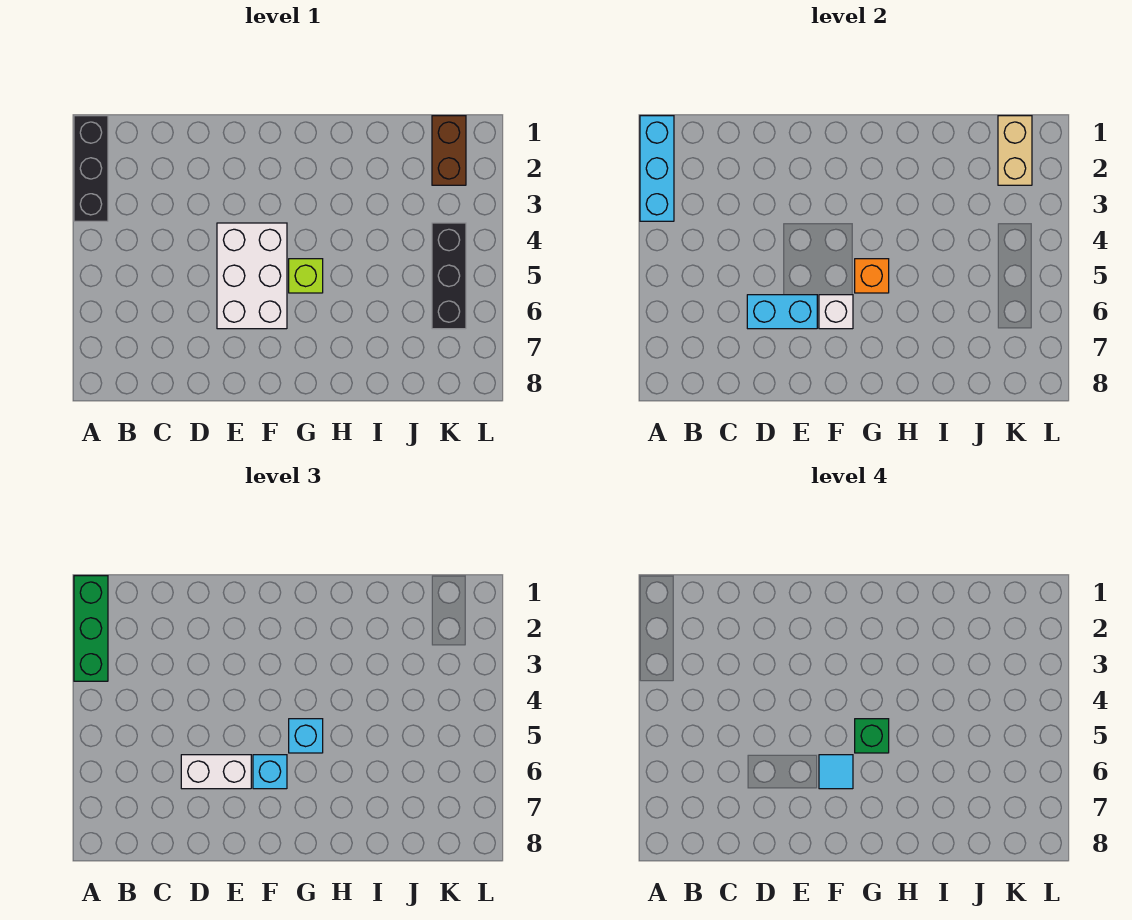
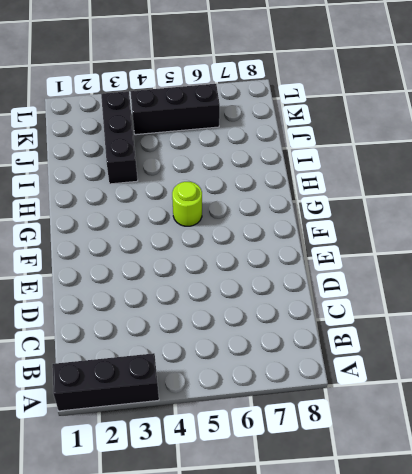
lime round brick G5 level 1 -> lime brick G5 level 1
black brick I3:K3 level 1 -> none
none -> white brick E4:F6 level 1
none -> brown brick K1:K2 level 1
none -> cyan brick A1:A3 level 2

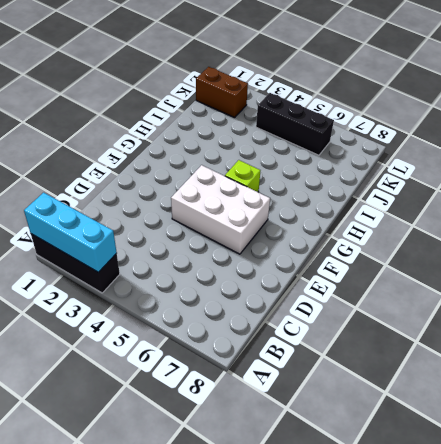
none -> cyan brick D6:E6 level 2
none -> white brick F6 level 2
none -> orange brick G5 level 2

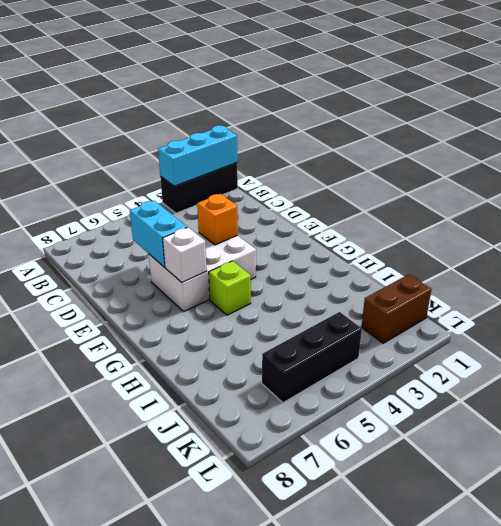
orange brick E4 level 2 -> orange brick G5 level 2
none -> tan brick K1:K2 level 2
none -> green brick A1:A3 level 3
none -> white brick D6:E6 level 3

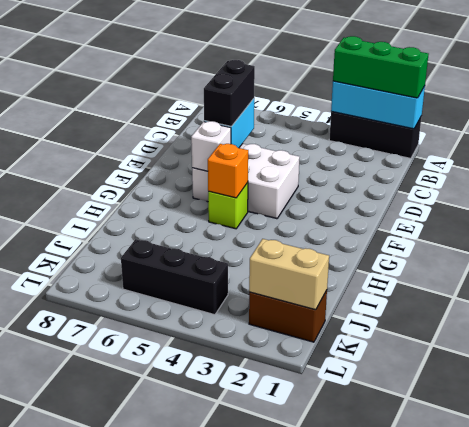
black brick D6:E6 level 3 -> white brick D6:E6 level 3
none -> cyan brick F6 level 3
none -> cyan brick G5 level 3
none -> cyan tile F6 level 4

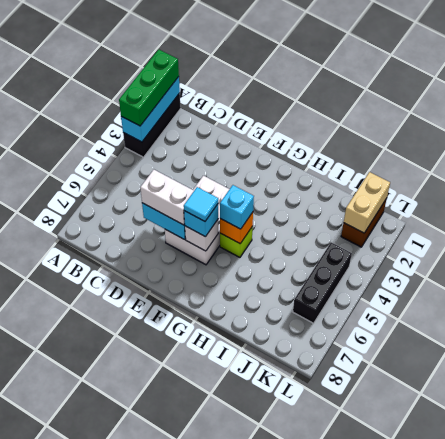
none -> green brick G5 level 4

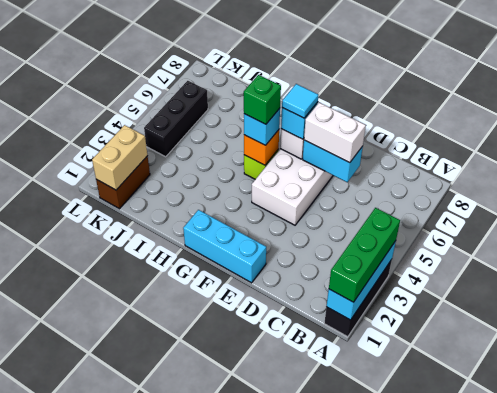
cyan brick E1:G1 level 1 -> none

